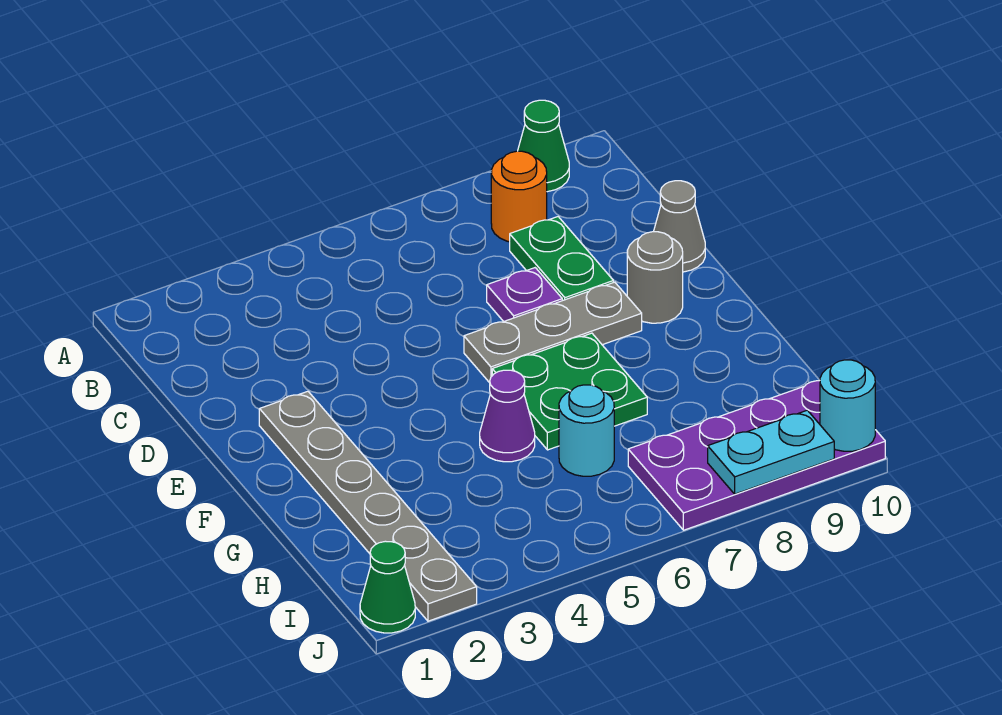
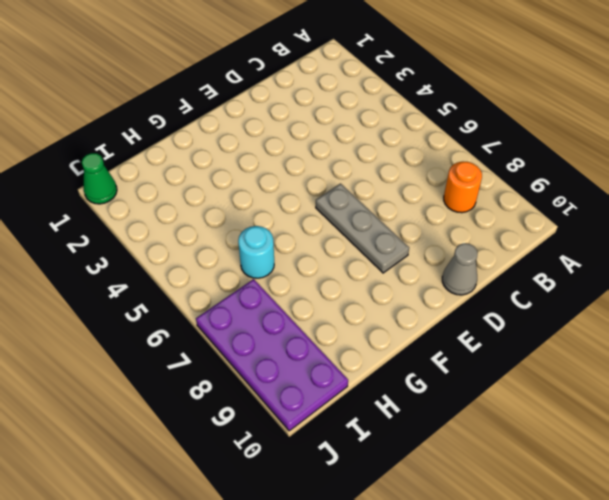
none -> green cone A9 level 1
none -> green plate C8:D8 level 1
none -> purple plate D7 level 1

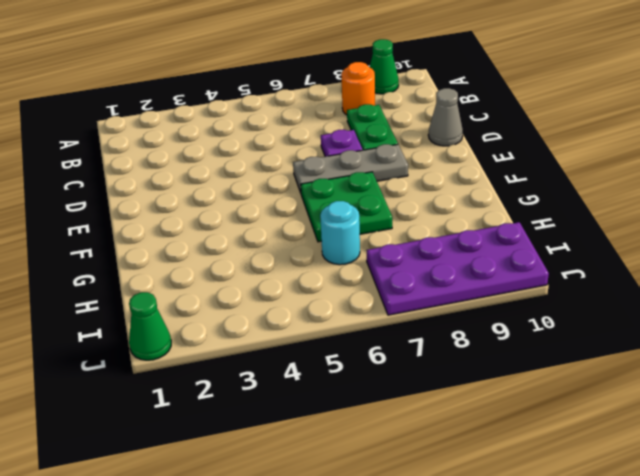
none -> grey plate E2:J2 level 1
none -> grey round brick E9 level 1
none -> purple cone G5 level 1

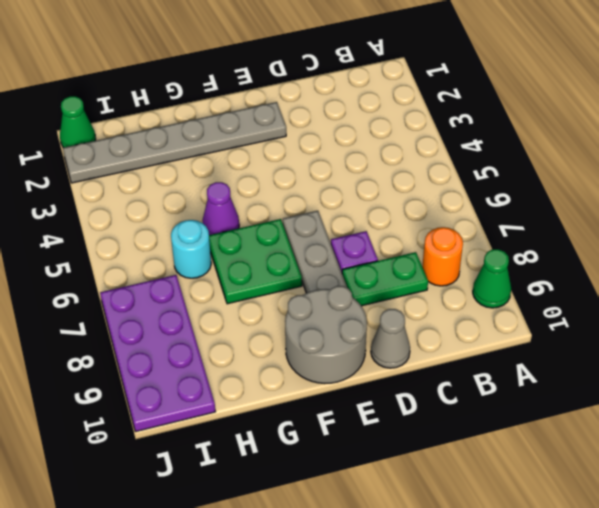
grey round brick E9:F10 level 1 -> grey round brick E9 level 1
none -> cyan plate J8:J9 level 2
none -> cyan round brick J10 level 2

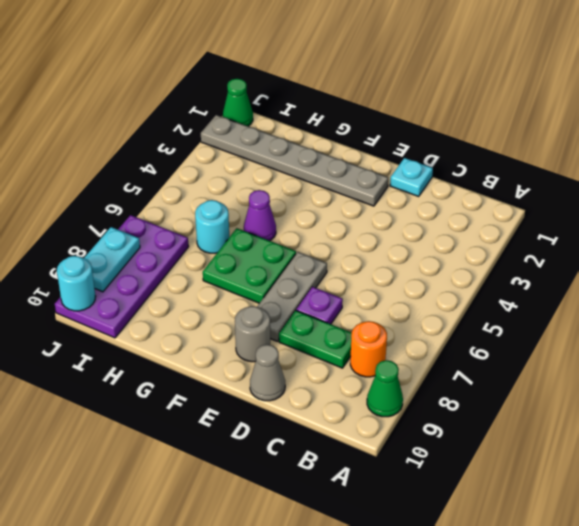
cyan plate D1 level 1 -> none

